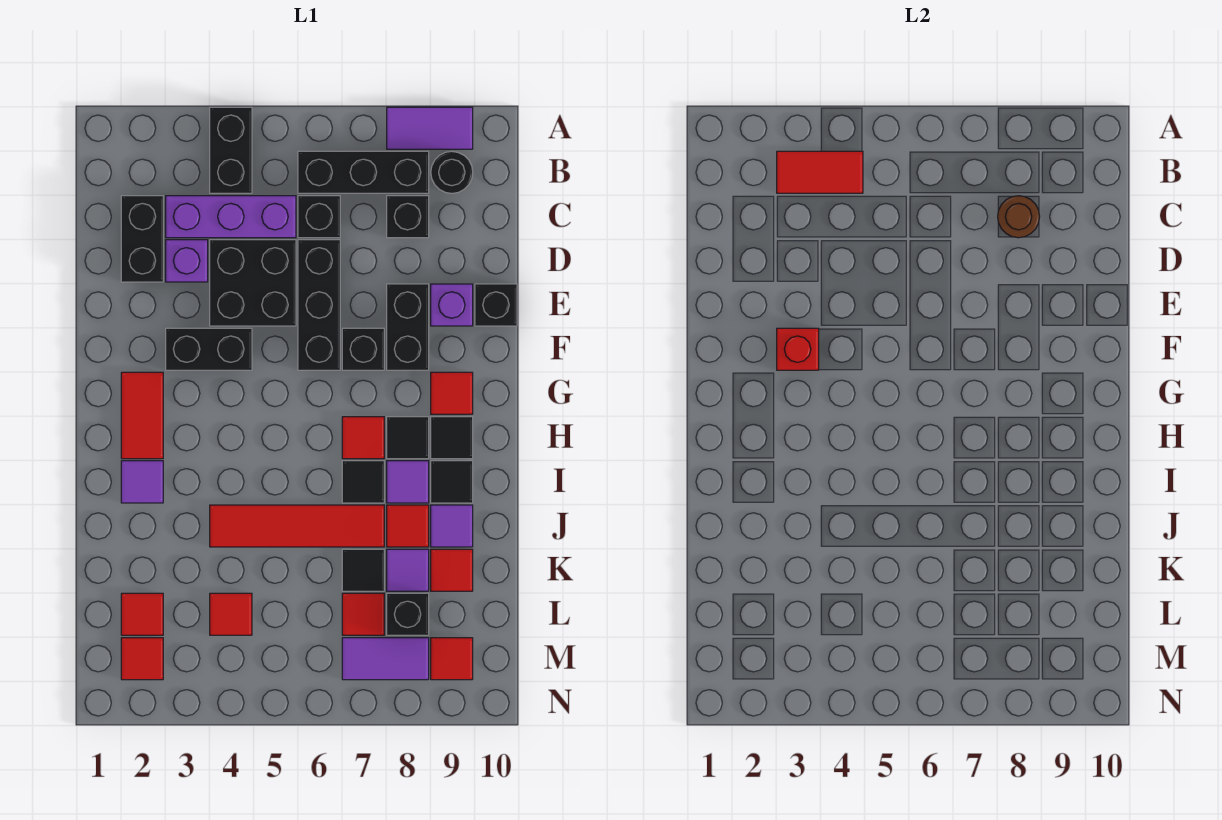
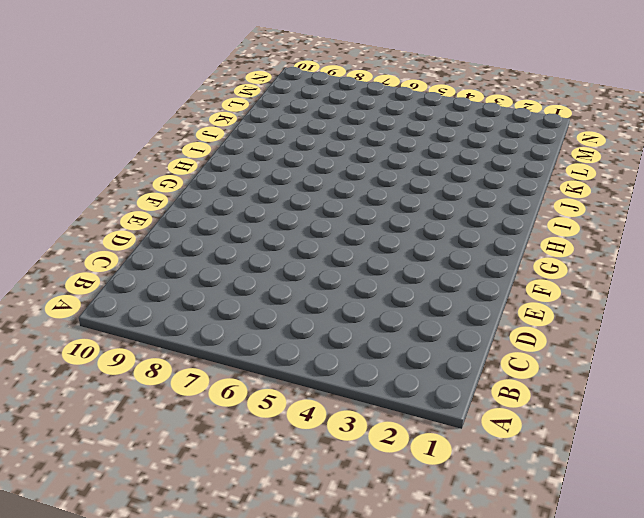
none -> black brick A4:B4 level 1
none -> purple tile A8:A9 level 1
none -> black brick B6:B8 level 1
none -> black round brick B9 level 1

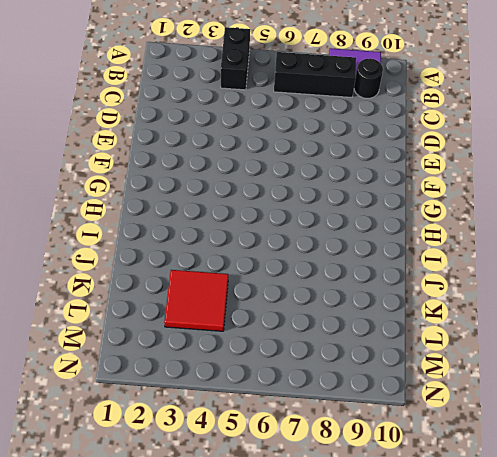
red tile K3:L4 level 1 -> red tile L4 level 1
none -> black brick C2:D2 level 1
none -> purple brick C3:C5 level 1
none -> black brick C6 level 1
none -> black brick C8 level 1

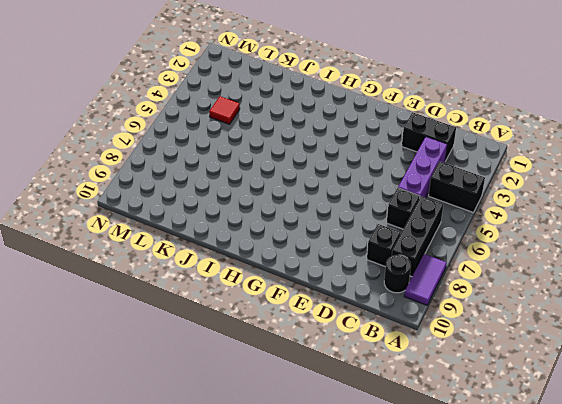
none -> purple brick D3 level 1
none -> black brick D4:E5 level 1
none -> black brick D6:F6 level 1
none -> black brick E8:F8 level 1

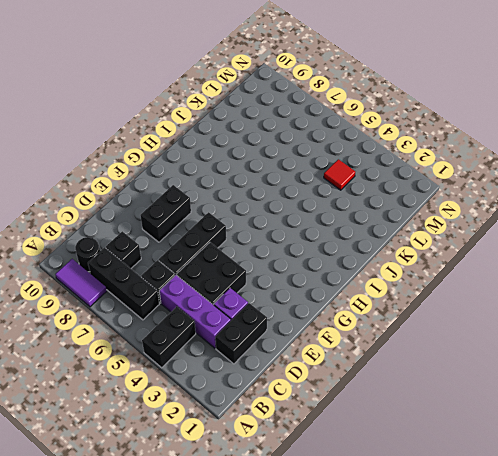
none -> purple brick E9 level 1
none -> black brick E10 level 1
none -> black brick F3:F4 level 1
none -> black brick F7 level 1

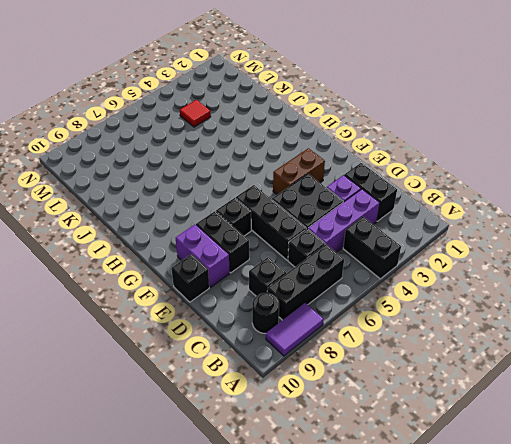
purple brick E9:F9 level 1 -> purple brick E9 level 1
brown brick F3:F4 level 1 -> black brick F3:F4 level 1
none -> red tile G2:H2 level 1
none -> red tile G9 level 1
none -> red tile H7 level 1
none -> black tile H8 level 1

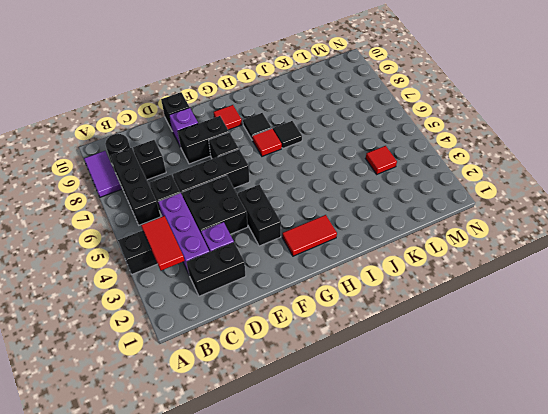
none -> black tile H9 level 1
none -> purple tile I2 level 1
none -> purple tile I8 level 1
none -> black tile I9 level 1

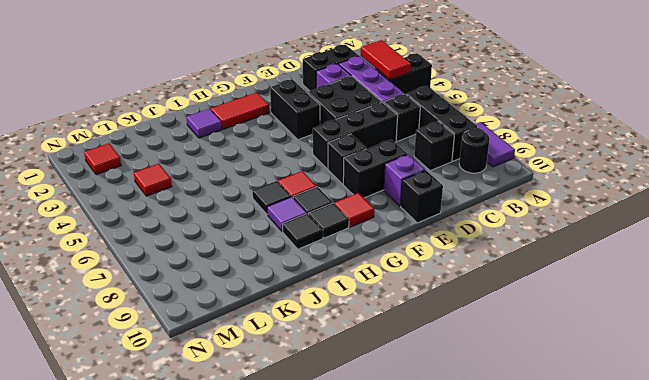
none -> red tile J4:J7 level 1
none -> red tile J8 level 1
none -> purple tile J9 level 1
none -> black tile K7 level 1

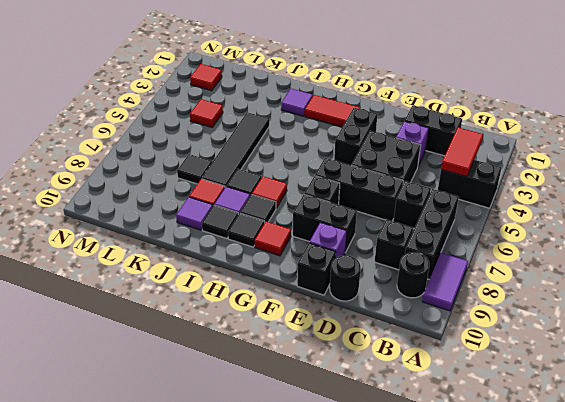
black round brick D10 level 1 -> none
black tile J4:J7 level 1 -> red tile J4:J7 level 1
none -> purple brick C3:C5 level 1
none -> purple tile K8 level 1
none -> red tile K9 level 1
none -> red tile L2 level 1

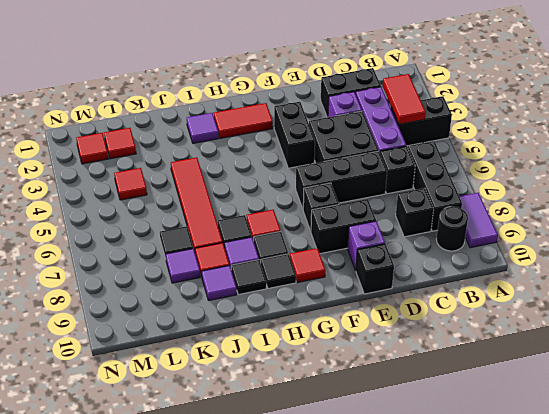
none -> red tile K9 level 1
none -> red tile L7 level 1
none -> black brick L8 level 1
none -> purple tile M7:M8 level 1

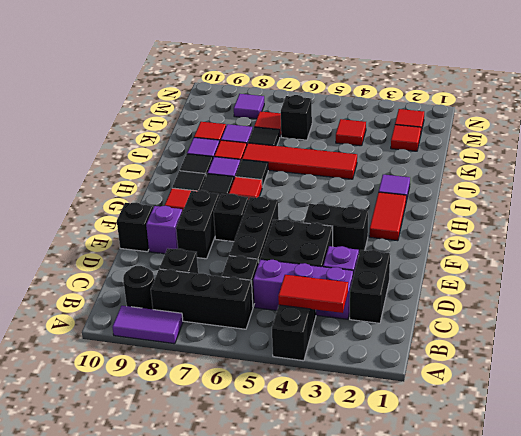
black brick L6 level 1 -> black brick L8 level 1
purple tile M8 level 1 -> purple tile M7:M8 level 1
none -> red tile M9 level 1
none -> brown round brick C8 level 2
none -> red brick F3 level 2

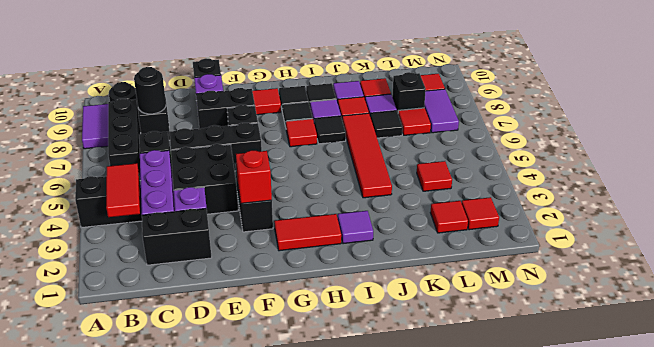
black round brick C8 level 2 -> brown round brick C8 level 2

